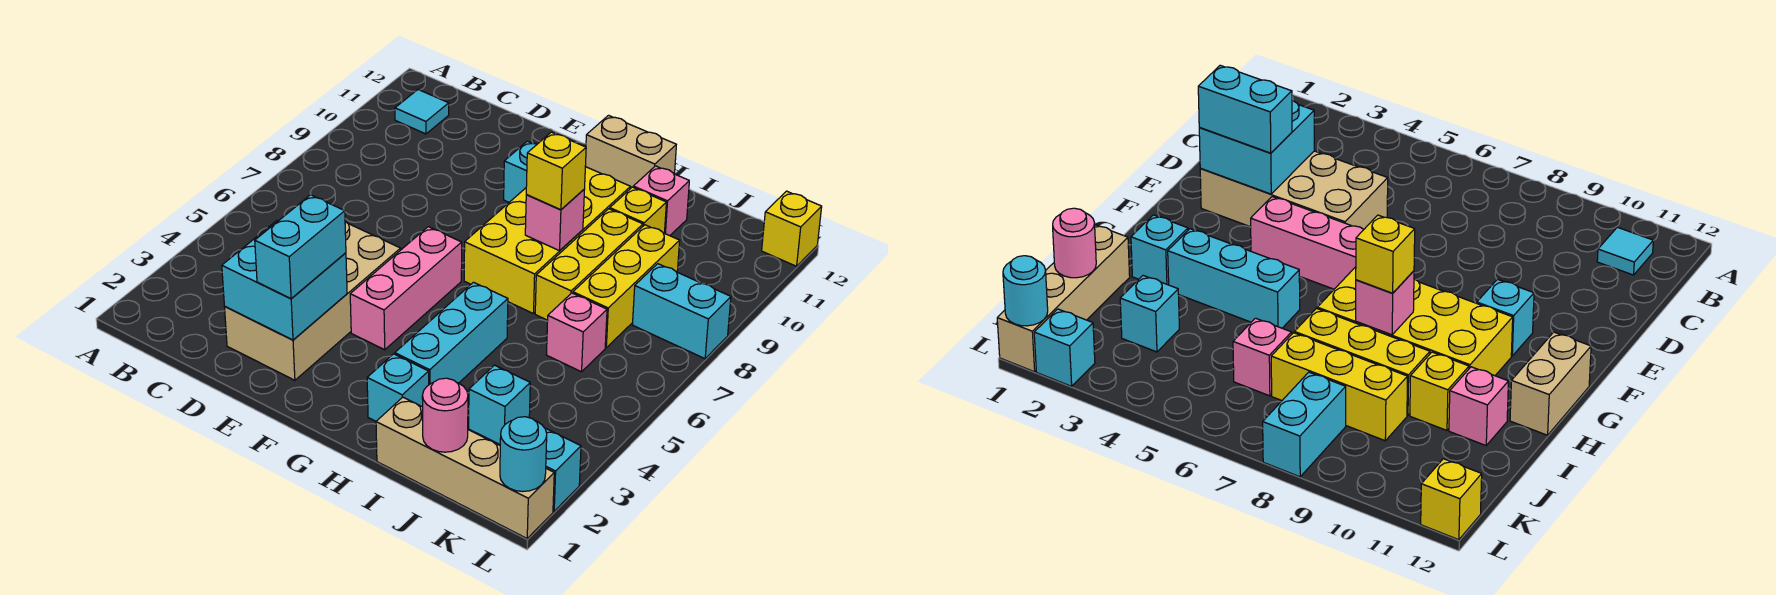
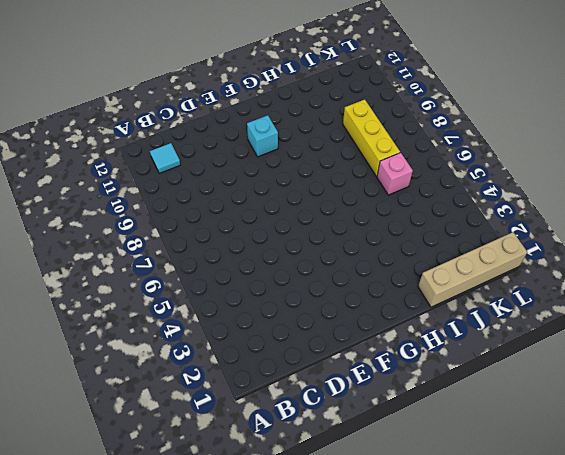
none -> tan brick D2:E5 level 1
none -> pink brick F4:F6 level 1
none -> yellow brick G7:H10 level 1

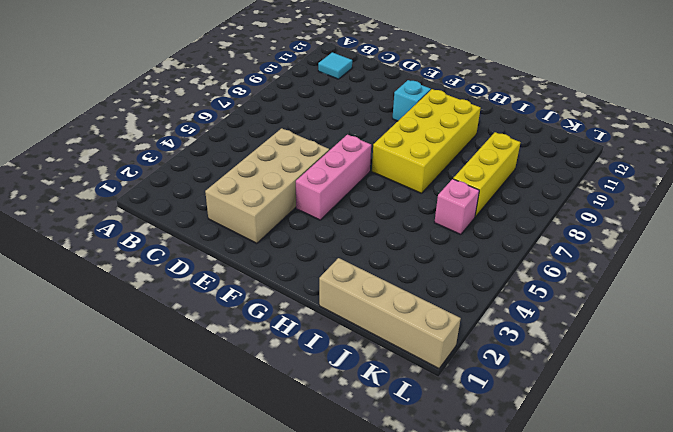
none -> tan brick G12:H12 level 1
none -> cyan brick H2 level 1
none -> cyan brick H3:H5 level 1

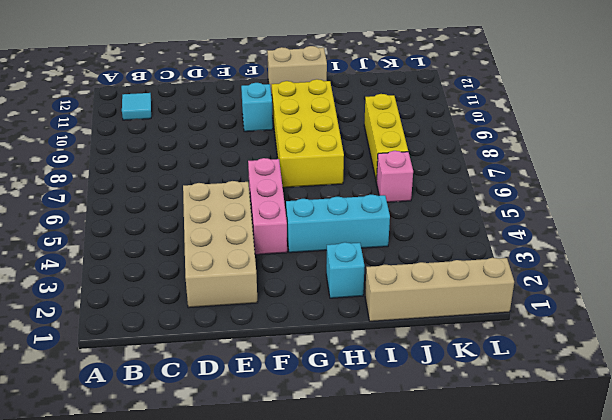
cyan brick G4:I4 level 1 -> cyan brick H3:H5 level 1
none -> yellow brick I7:I9 level 1
none -> yellow brick I10 level 1
none -> pink brick I11 level 1

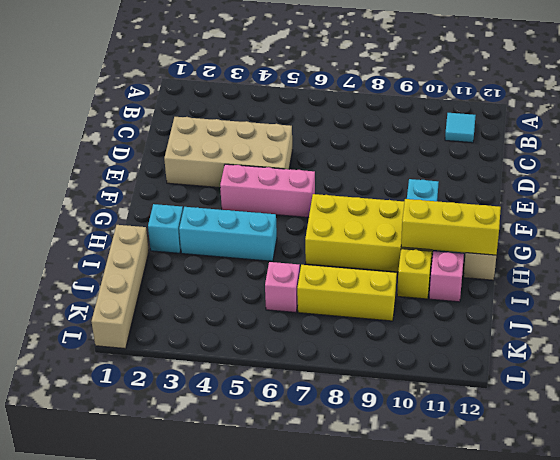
yellow brick H10:H12 level 2 -> yellow brick I7:I9 level 1
none -> cyan brick J3 level 1
none -> cyan brick K8:L8 level 1
none -> cyan brick L2 level 1

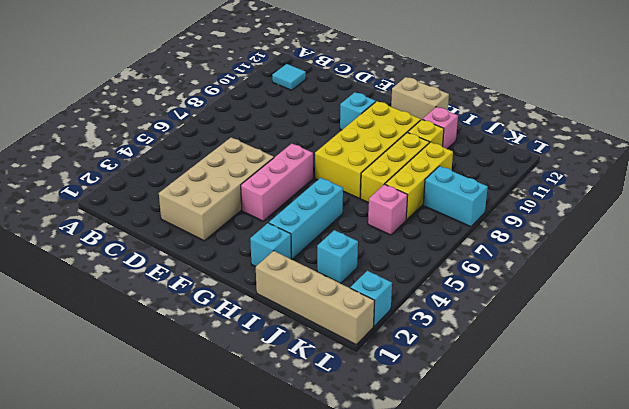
none -> yellow brick L12 level 1
none -> cyan brick D2:E3 level 2
none -> pink brick H8 level 2

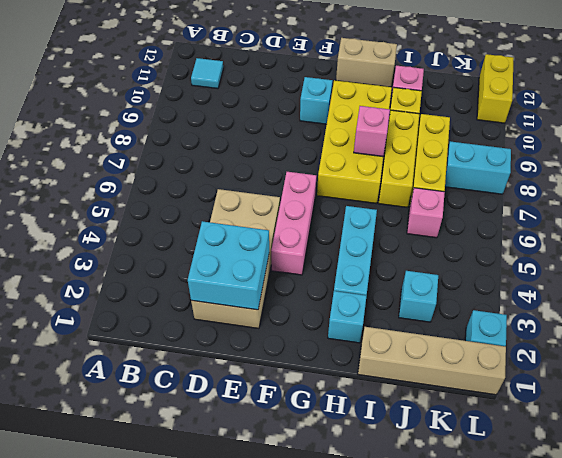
yellow brick L11:L12 level 1 -> yellow brick L12 level 1
none -> pink round brick J1 level 2
none -> cyan round brick L1 level 2
none -> cyan brick E2:E3 level 3

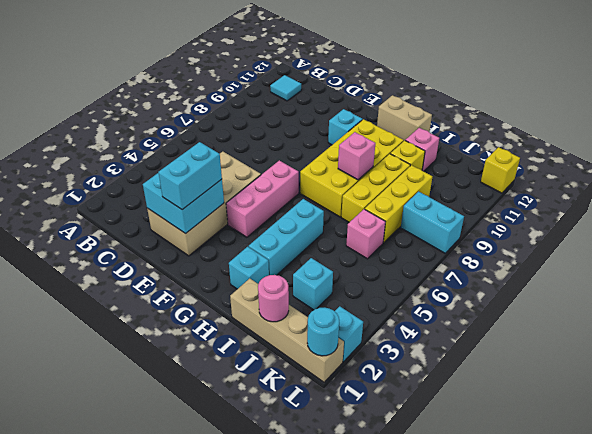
none -> yellow brick H8 level 3

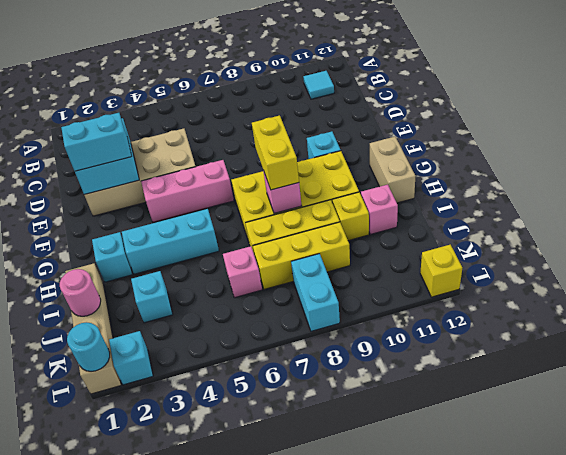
yellow brick G8:H8 level 3 -> yellow brick H8 level 3

